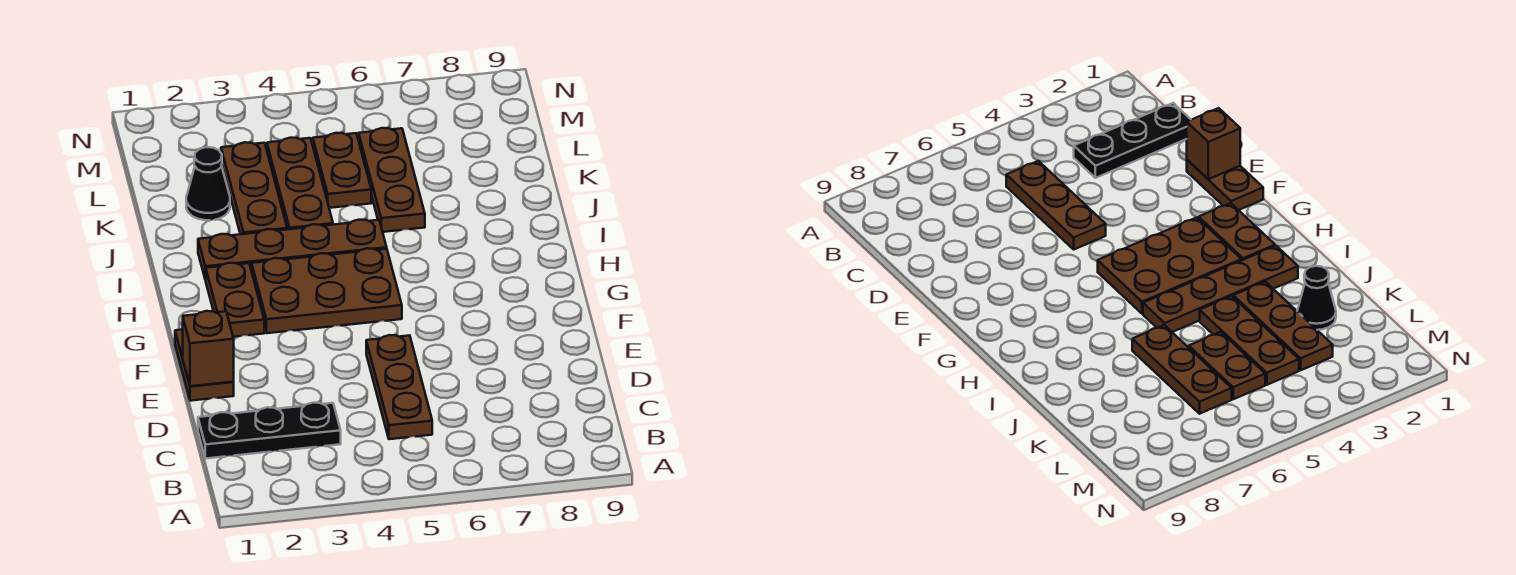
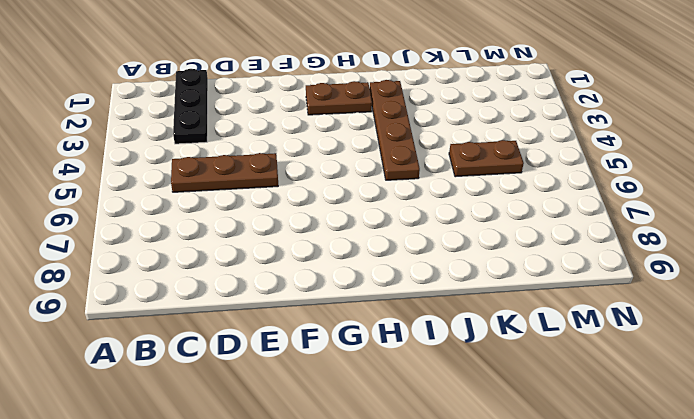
none -> brown plate E1:F1 level 1
none -> brown plate G3:H5 level 1
none -> brown plate J3:L3 level 1

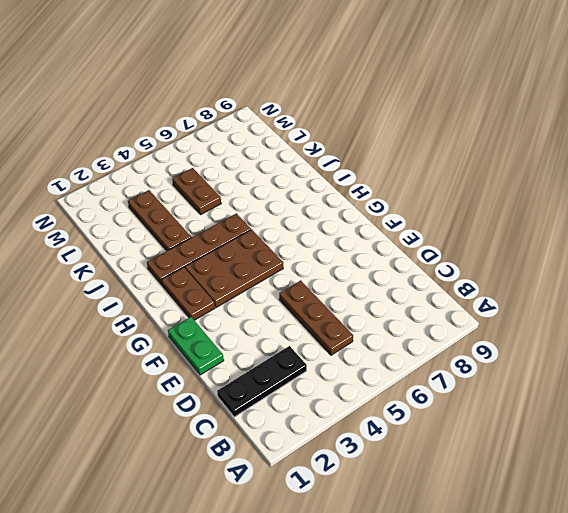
green plate E1:F1 level 1 -> brown plate E1:F1 level 1
none -> brown plate J4:L4 level 1
none -> brown plate J6:L6 level 1
none -> black cone K2 level 1

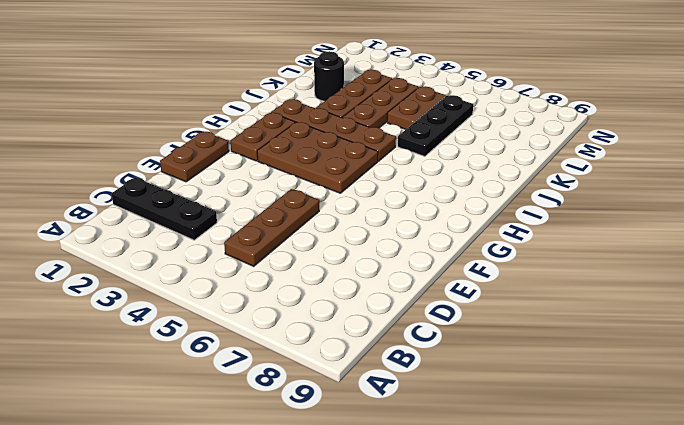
black plate J6:L6 level 1 -> brown plate J6:L6 level 1
black round brick K2 level 1 -> black cone K2 level 1
none -> brown brick E1 level 2

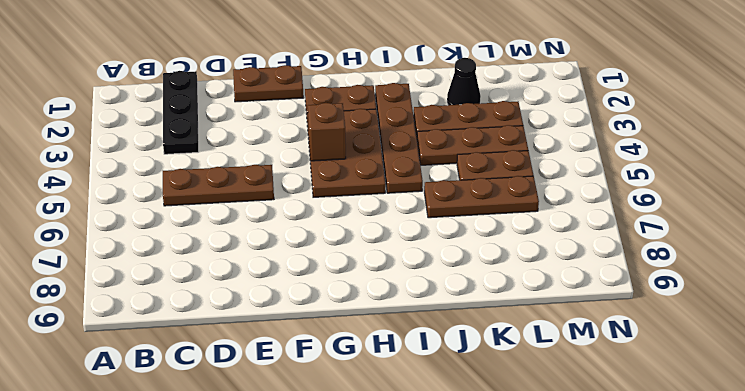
brown brick G4 level 2 -> brown brick E1 level 2

